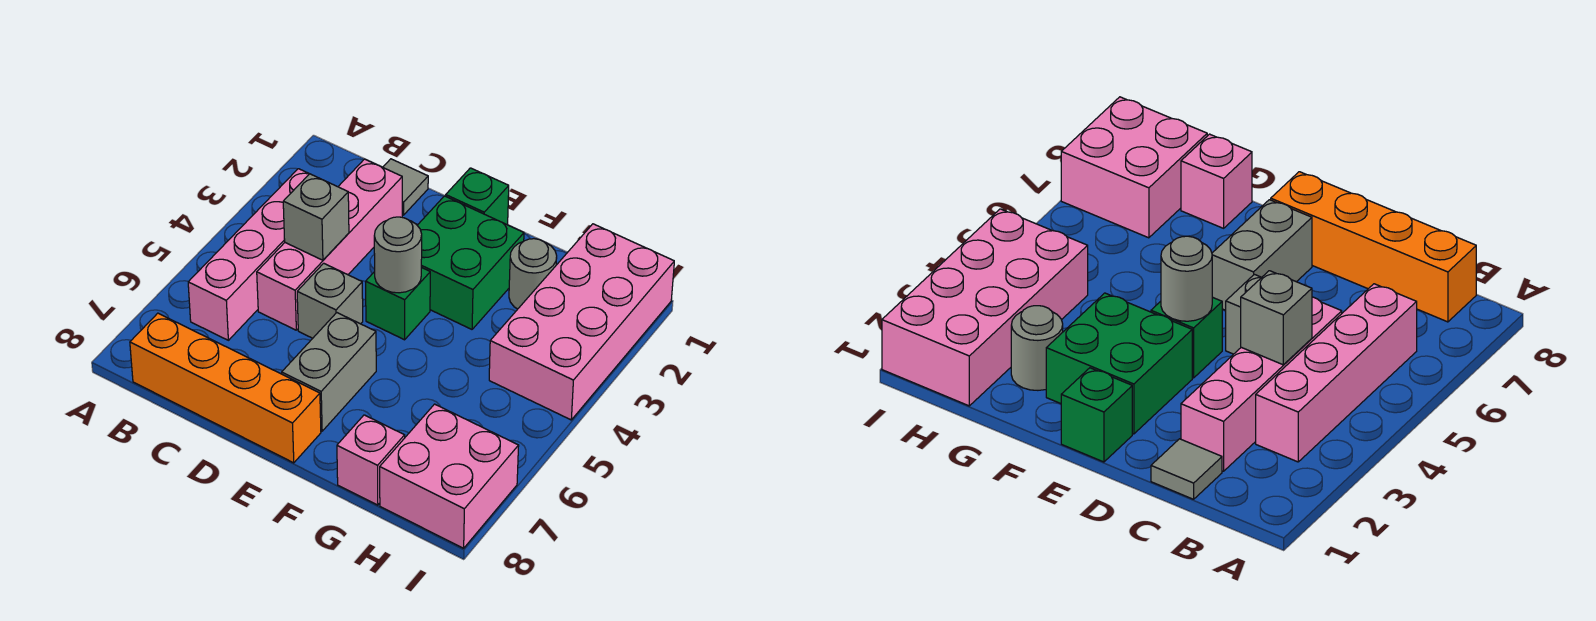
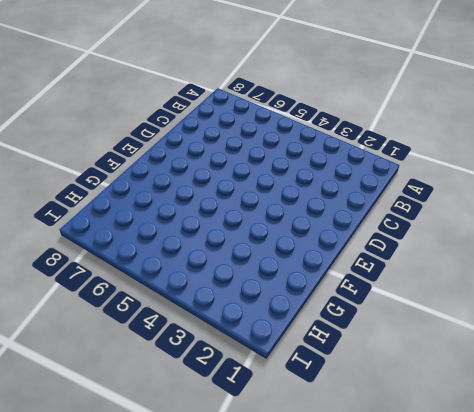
none -> pink brick B3:B6 level 1
none -> orange brick B8:E8 level 1
none -> grey tile C1 level 1

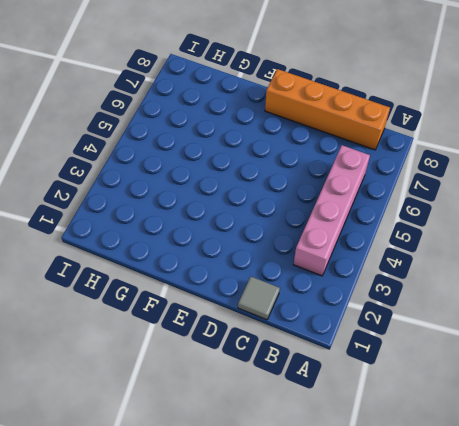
none -> pink brick C2:C5 level 1
none -> grey brick D5 level 1
none -> green brick E1 level 1

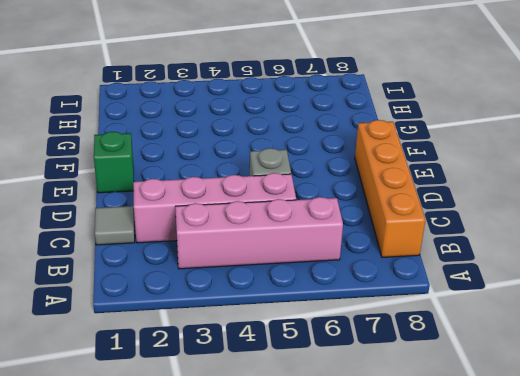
none -> green brick E2:F3 level 1
none -> green brick E4 level 1
none -> grey brick E6:E7 level 1

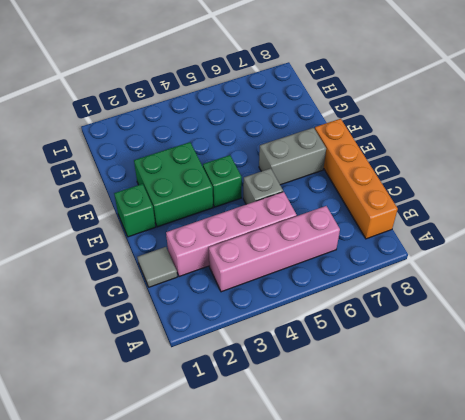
none -> grey round brick G2 level 1
none -> pink brick G8 level 1
none -> pink brick H1:I4 level 1

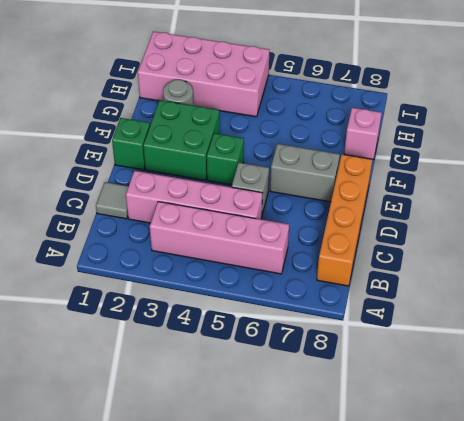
none -> pink brick H7:I8 level 1
none -> grey brick C4 level 2
none -> grey round brick E4 level 2

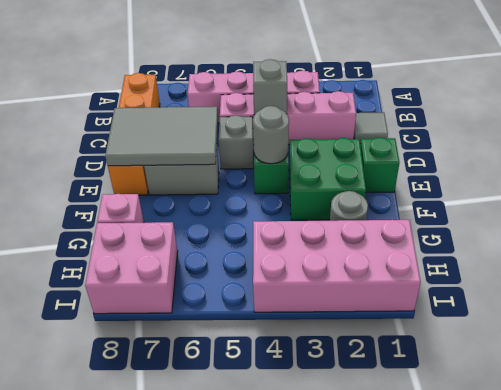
grey tile D6:E8 level 2 -> none

